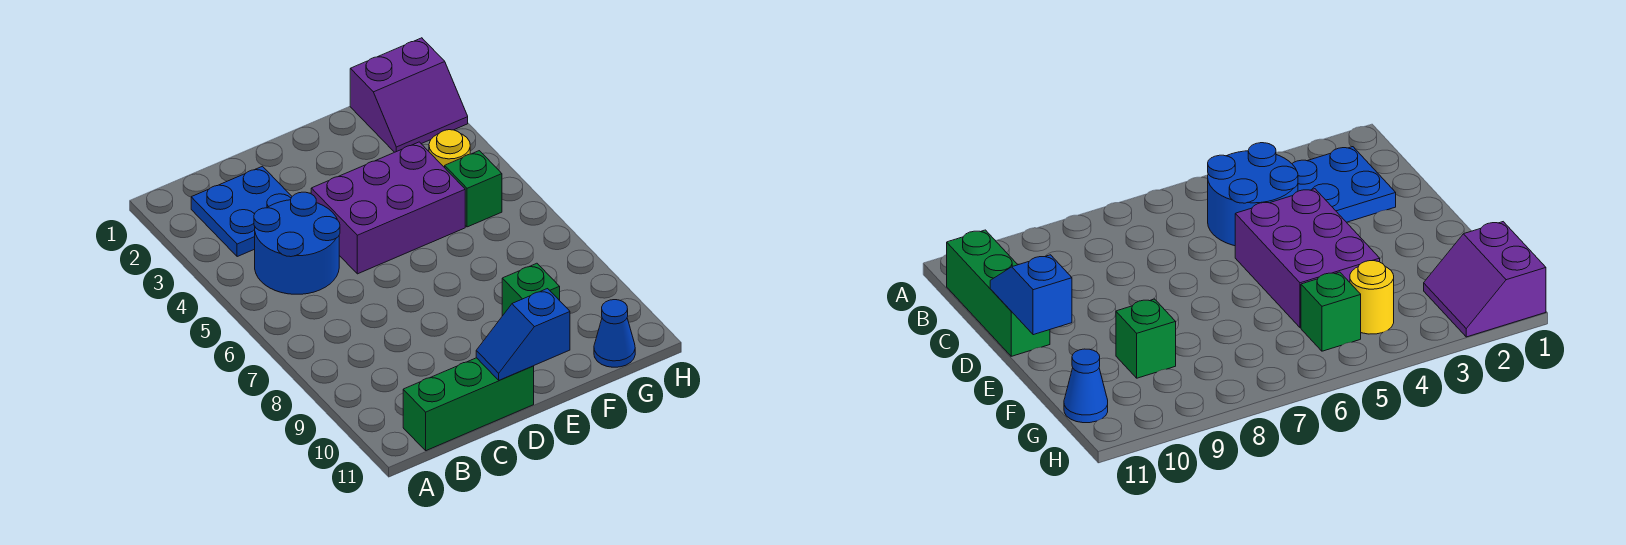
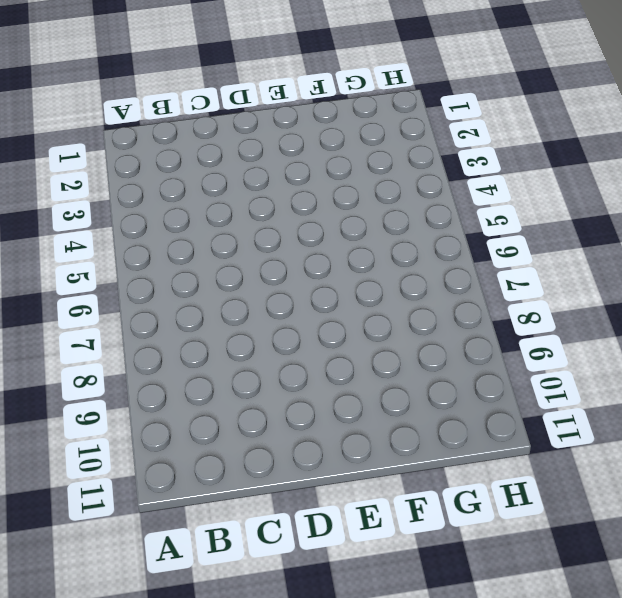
none -> blue plate B2:C3 level 1
none -> blue round brick B4:C5 level 1

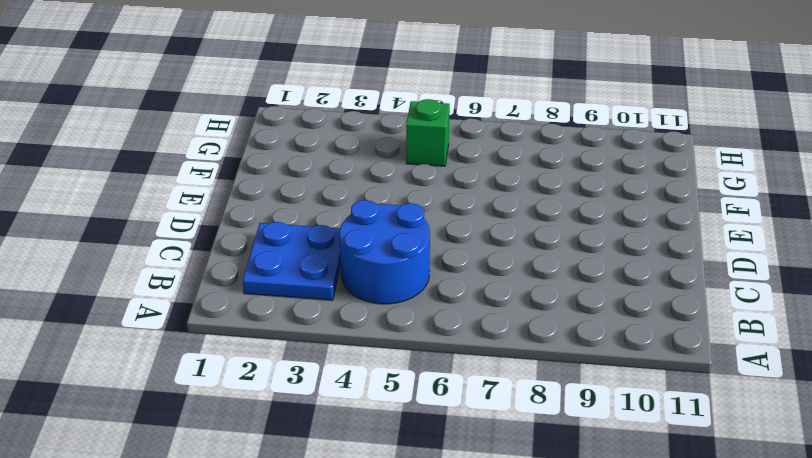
none -> green brick B11:D11 level 1
none -> purple brick D4:F5 level 1

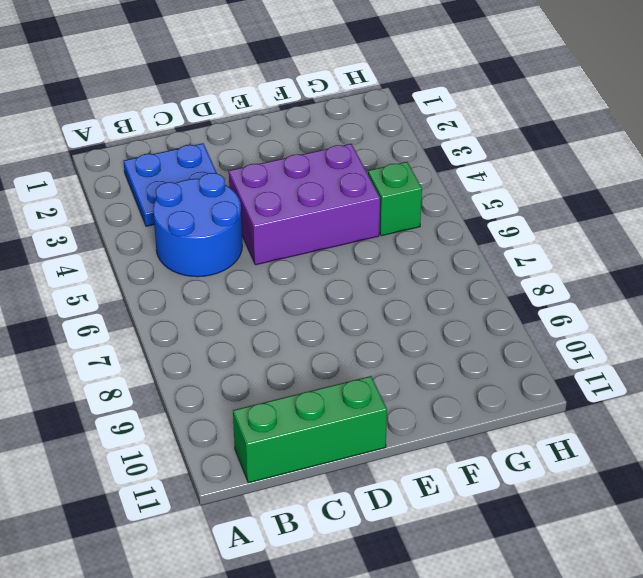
none -> green brick F9 level 1
none -> purple slope G1:H2 level 1 top 1

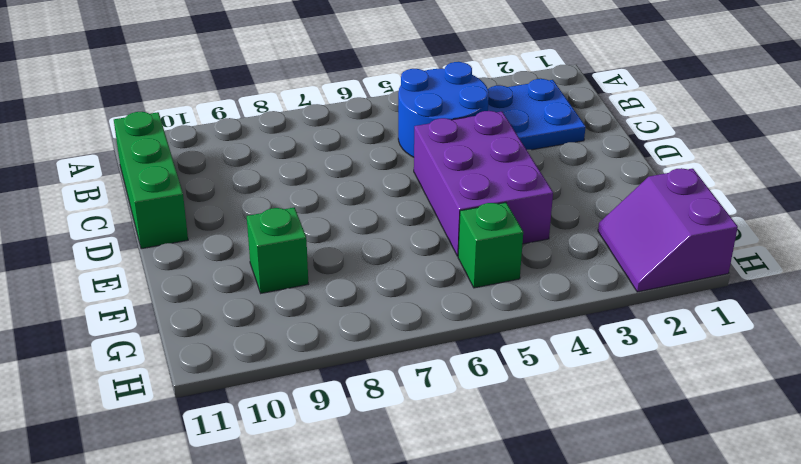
none -> yellow round brick G4 level 1
none -> blue cone G11 level 1

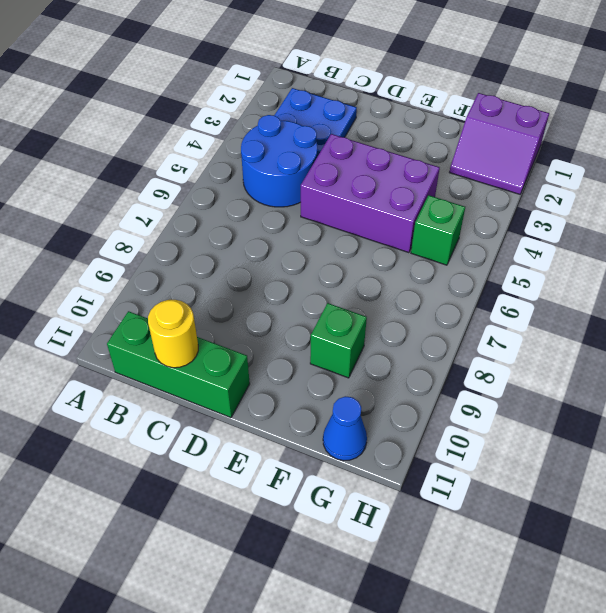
yellow round brick C11 level 2 -> yellow round brick G4 level 1
none -> blue slope D11:E11 level 2 top E

